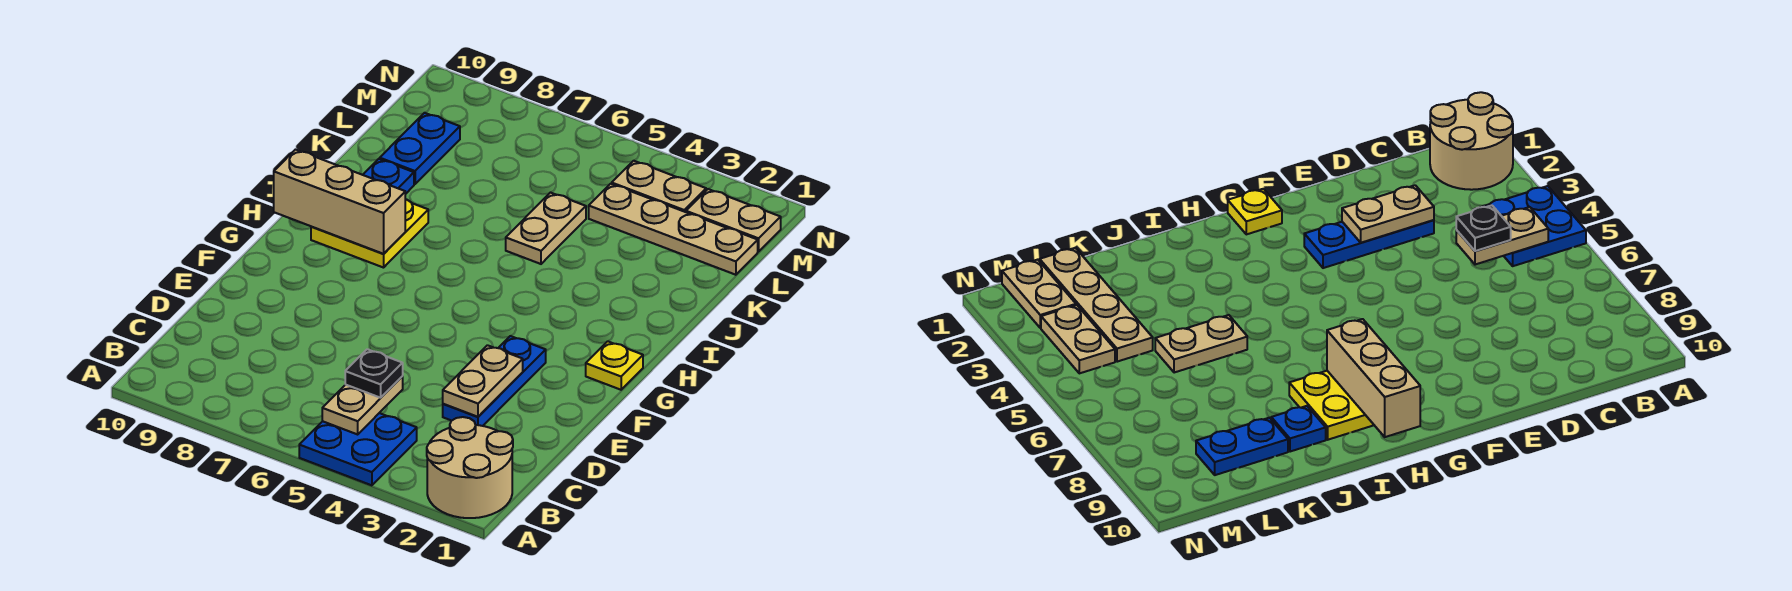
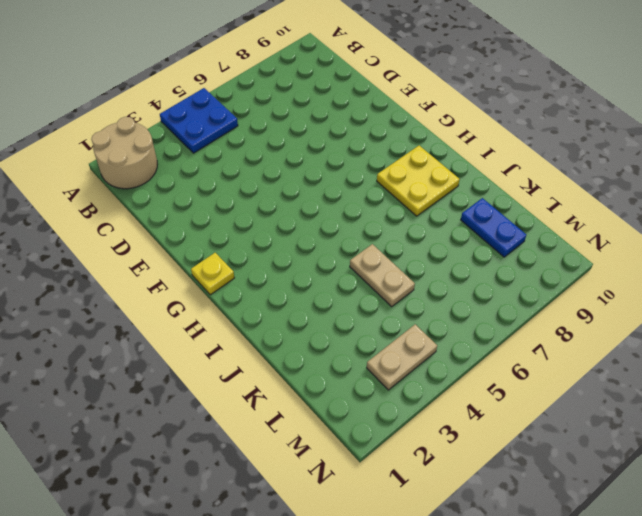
none -> blue plate D3:F3 level 1
none -> blue plate J9 level 1
none -> tan plate L1:L4 level 1

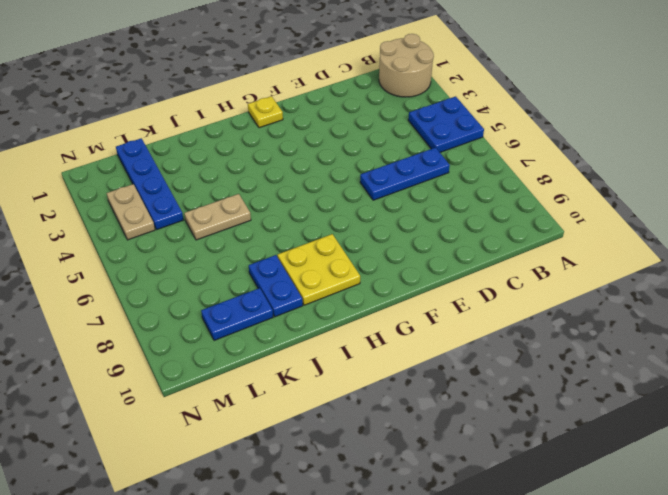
blue plate C6:E6 level 1 -> blue plate D3:F3 level 1
blue plate J8:J9 level 1 -> blue plate J9 level 1
blue plate L1:L4 level 1 -> tan plate L1:L4 level 1
none -> tan plate M1:M2 level 1
none -> tan plate B5:C5 level 2
none -> tan plate D3:E3 level 2

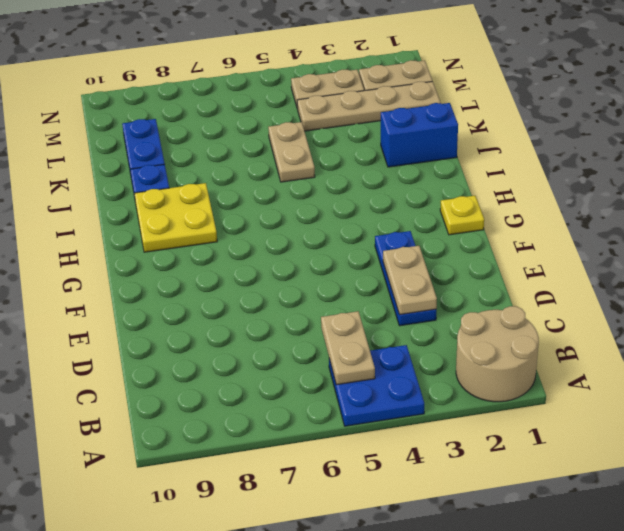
blue brick J1:J2 level 1 -> none
none -> tan brick H8:H10 level 2
none -> black plate C5 level 3

